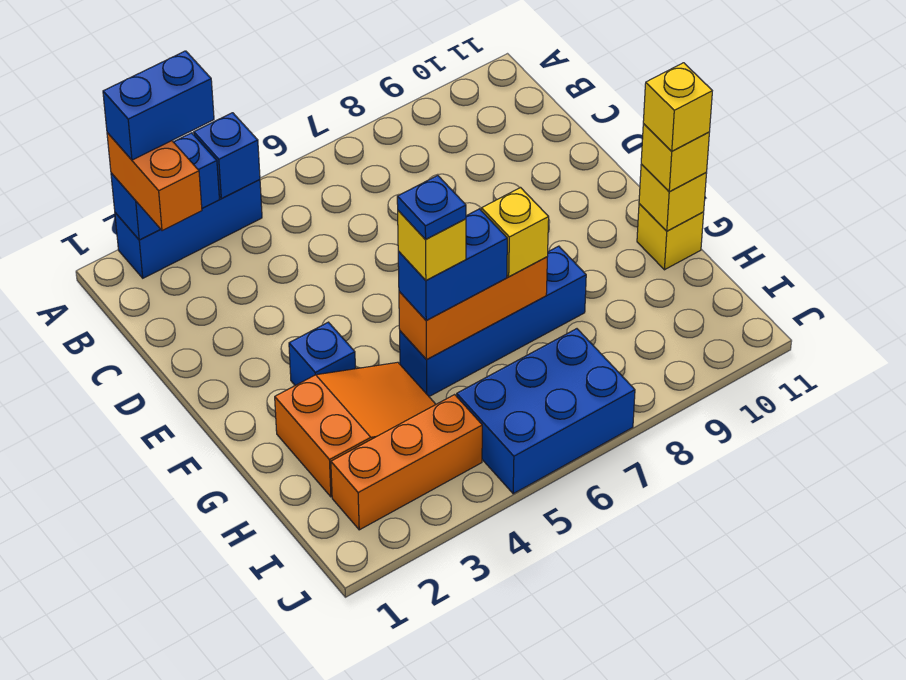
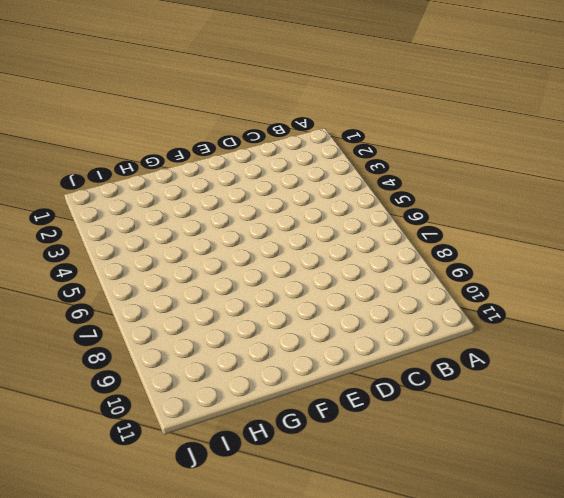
none -> blue brick A2:A4 level 1
none -> blue brick F3 level 1
none -> orange slope G2:H4 level 1 top 2

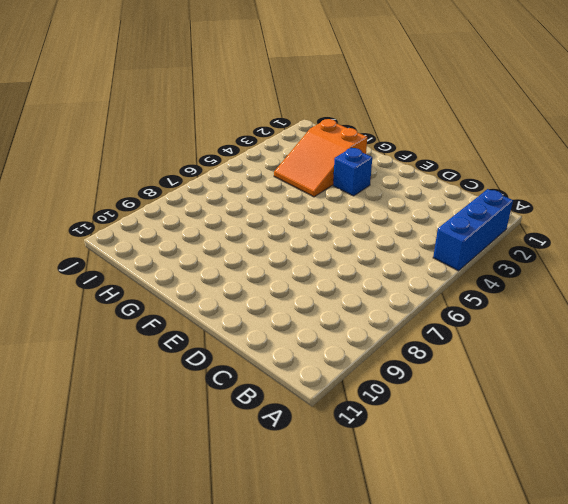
none -> blue brick G5:G8 level 1
none -> yellow brick G11 level 1
none -> orange brick I2:I4 level 1

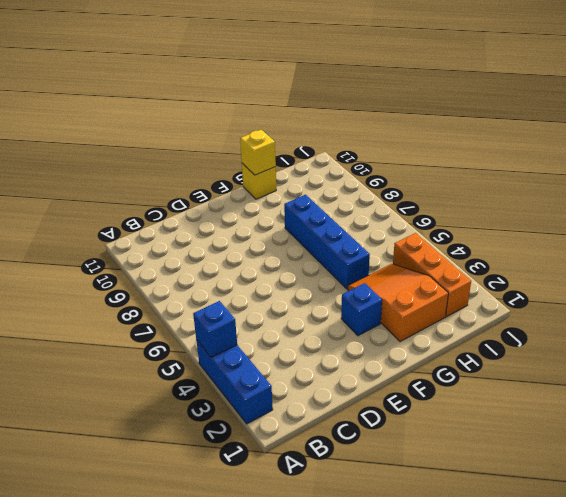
none -> blue brick I5:J7 level 1
none -> blue brick A2:A3 level 2
none -> orange brick G5:G7 level 2

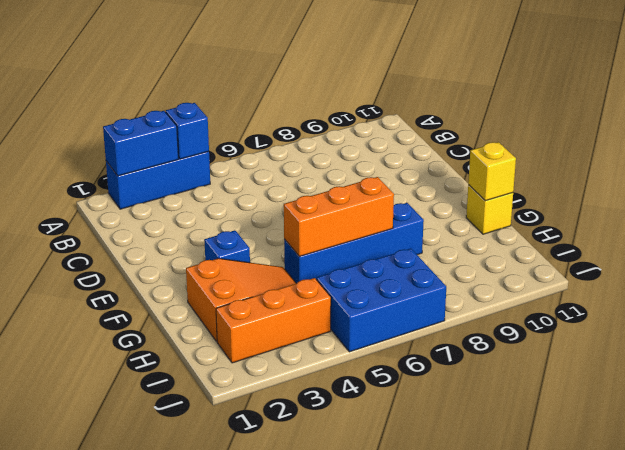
none -> orange brick A2:B2 level 3
none -> blue brick G5:G6 level 3
none -> yellow brick G7 level 3

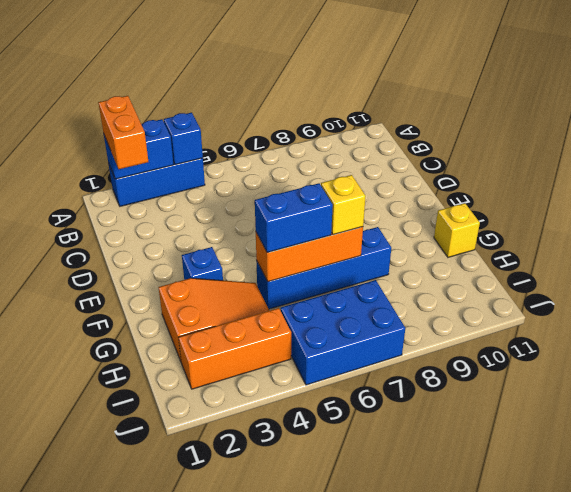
none -> yellow brick G11 level 2
none -> yellow brick G11 level 3
none -> blue brick A2:A3 level 4

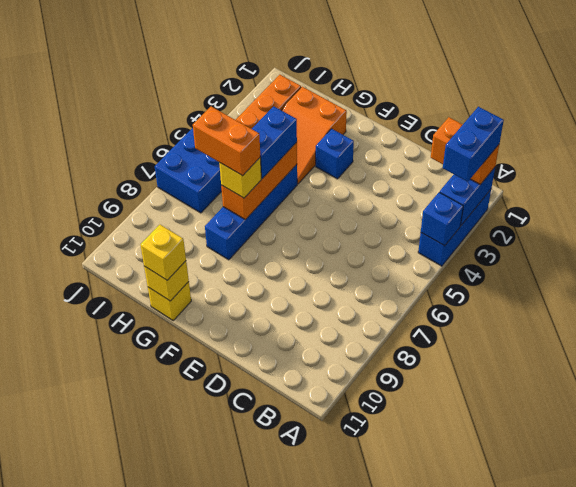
orange brick G7:H7 level 4 -> none
none -> yellow brick G5 level 4
none -> yellow brick G11 level 4
none -> blue plate G5 level 5

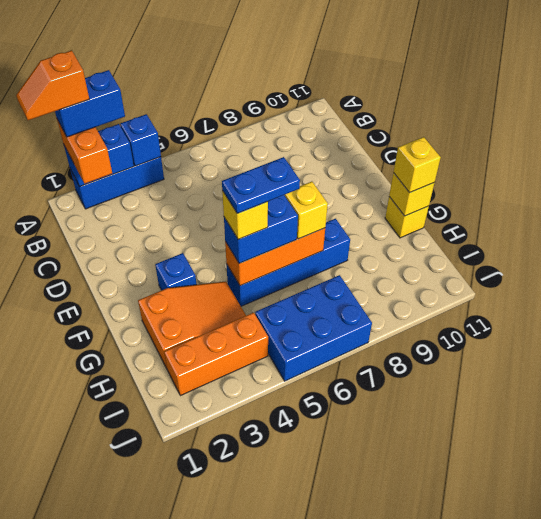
orange slope A1:A2 level 5 top 2 -> none
blue plate G5:G6 level 5 -> blue plate G5 level 5
none -> yellow brick G11 level 4

